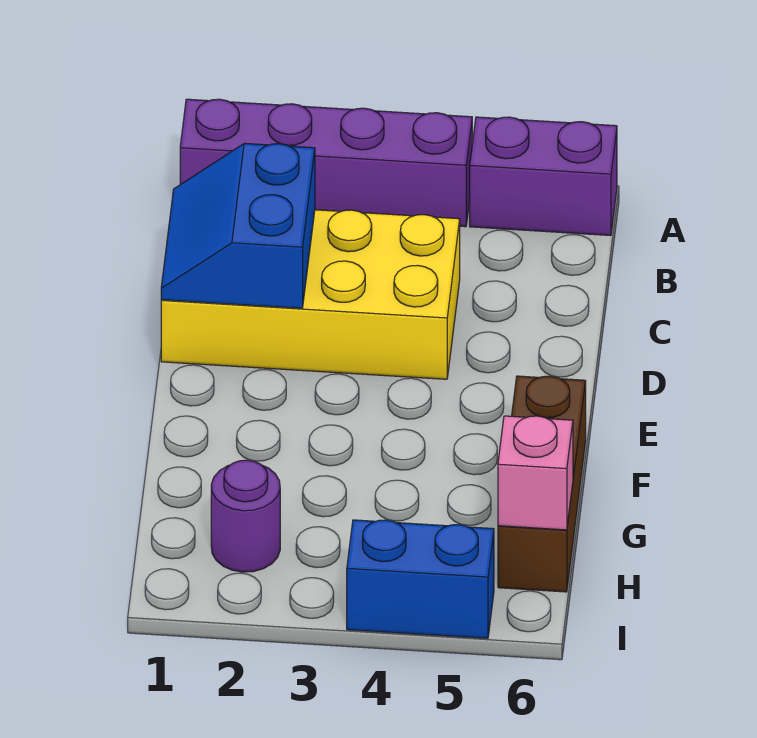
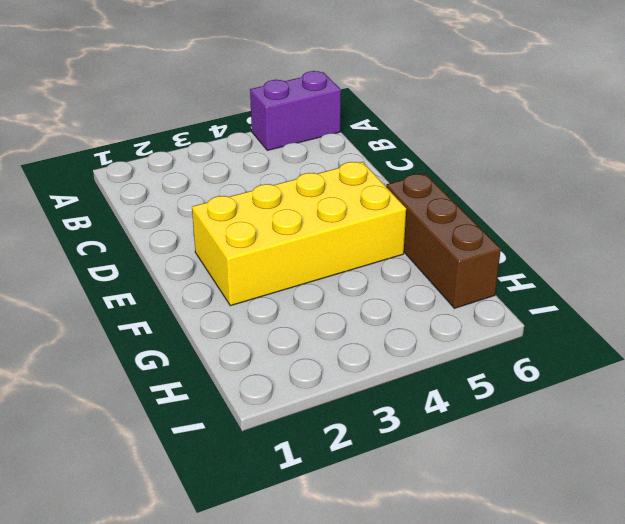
yellow brick E2:F5 level 1 -> yellow brick C1:D4 level 1
none -> purple brick A1:A4 level 1
none -> purple round brick H2 level 1

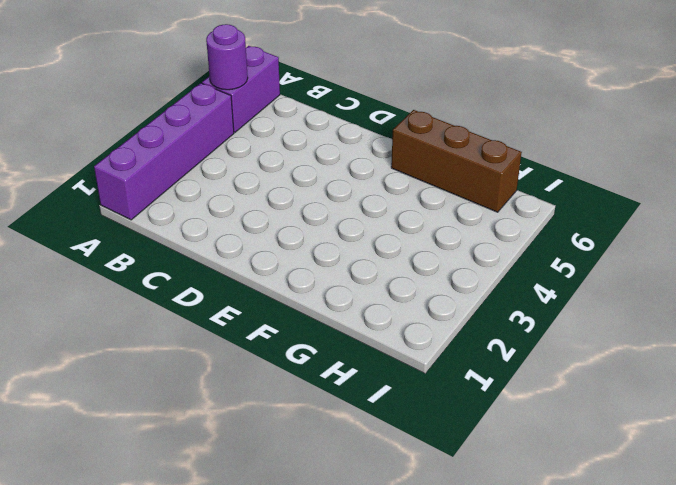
purple round brick A5 level 2 -> purple round brick H2 level 1
none -> yellow brick C1:D4 level 1
none -> blue brick I4:I5 level 1

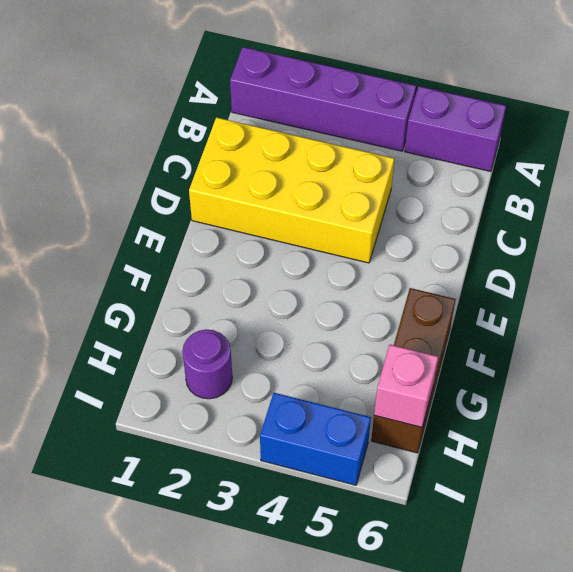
none -> blue slope C1:D2 level 2 top 2

